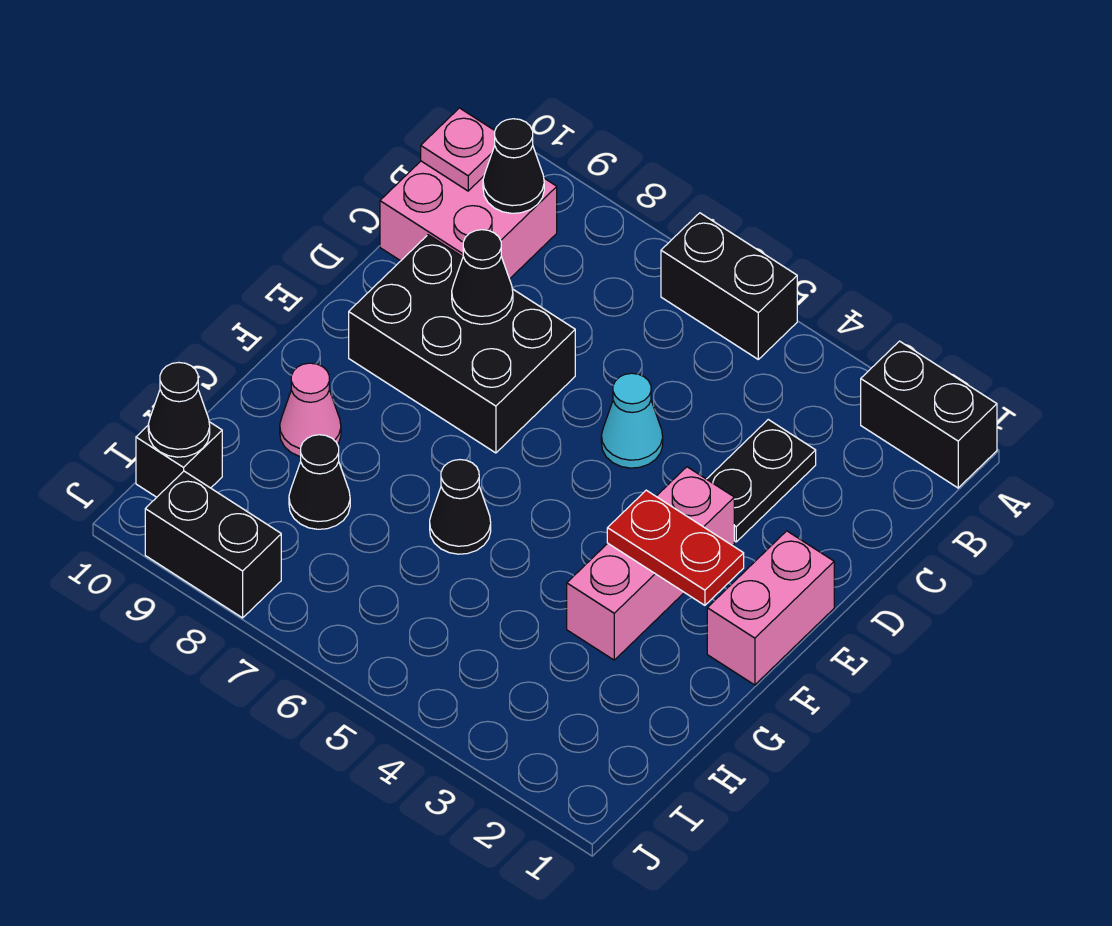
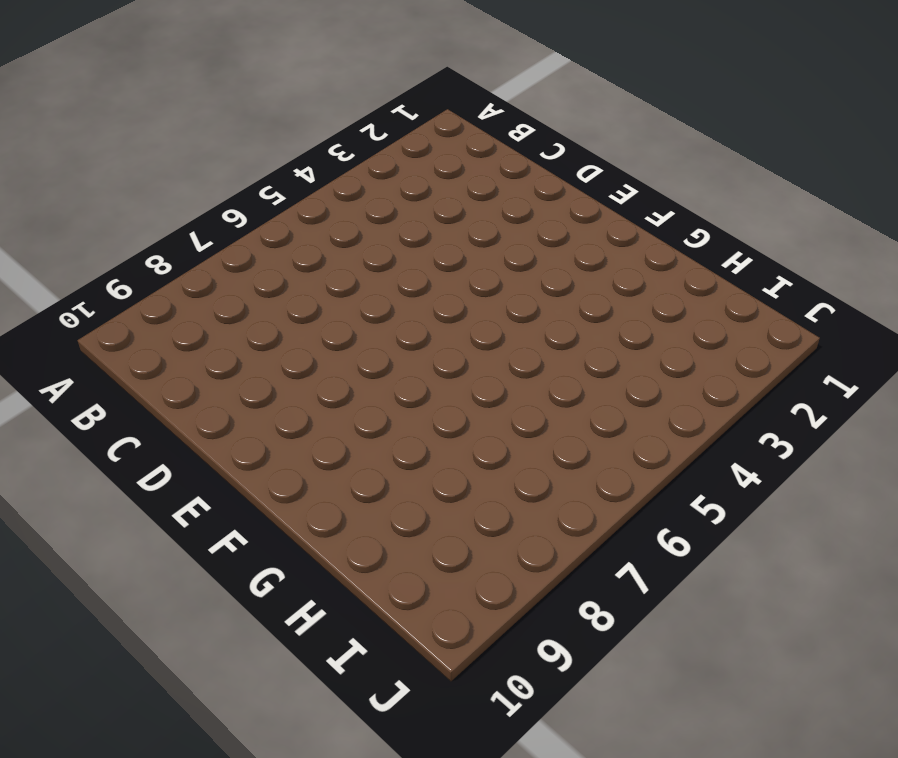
none -> black brick A1:A2 level 1
none -> black brick A5:A6 level 1
none -> pink brick B9:C10 level 1

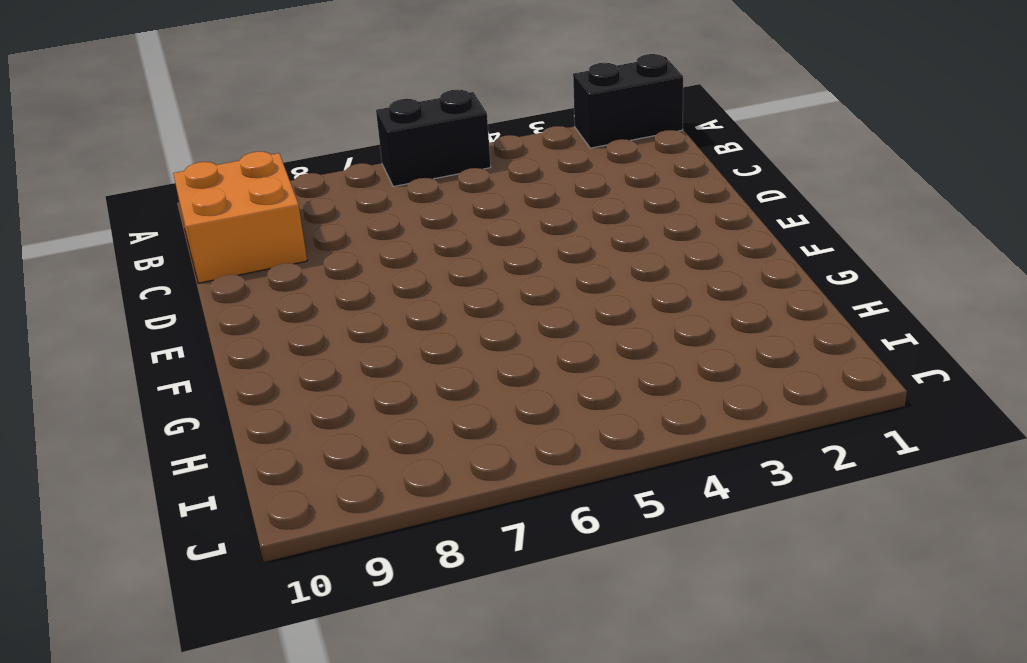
orange brick B9:C10 level 1 -> pink brick B9:C10 level 1
none -> black plate C3:D3 level 1
none -> cyan cone D5 level 1
none -> black brick D7:E9 level 1

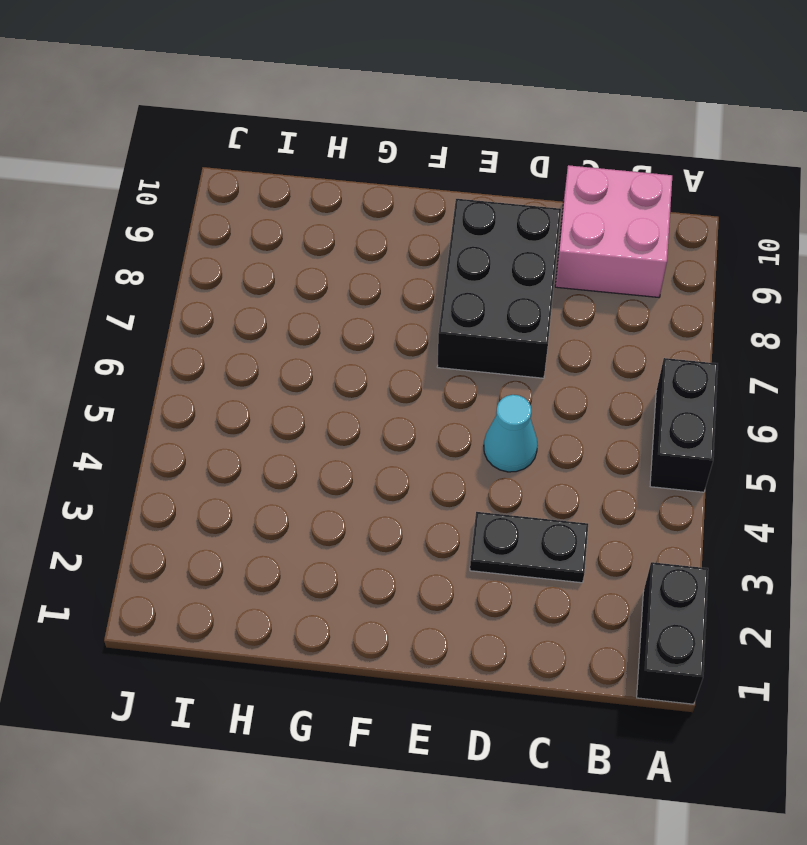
none -> pink brick E1:F1 level 1
none -> pink brick E3:G3 level 1
none -> black cone G6 level 1

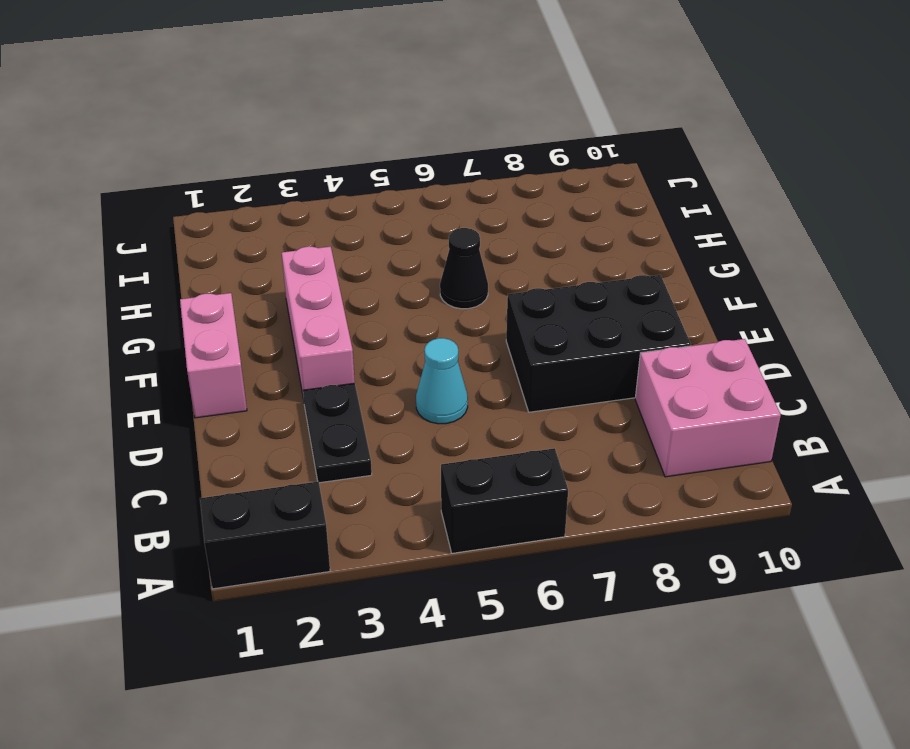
none -> pink cone G9 level 1
none -> black cone H8 level 1
none -> black brick I10 level 1

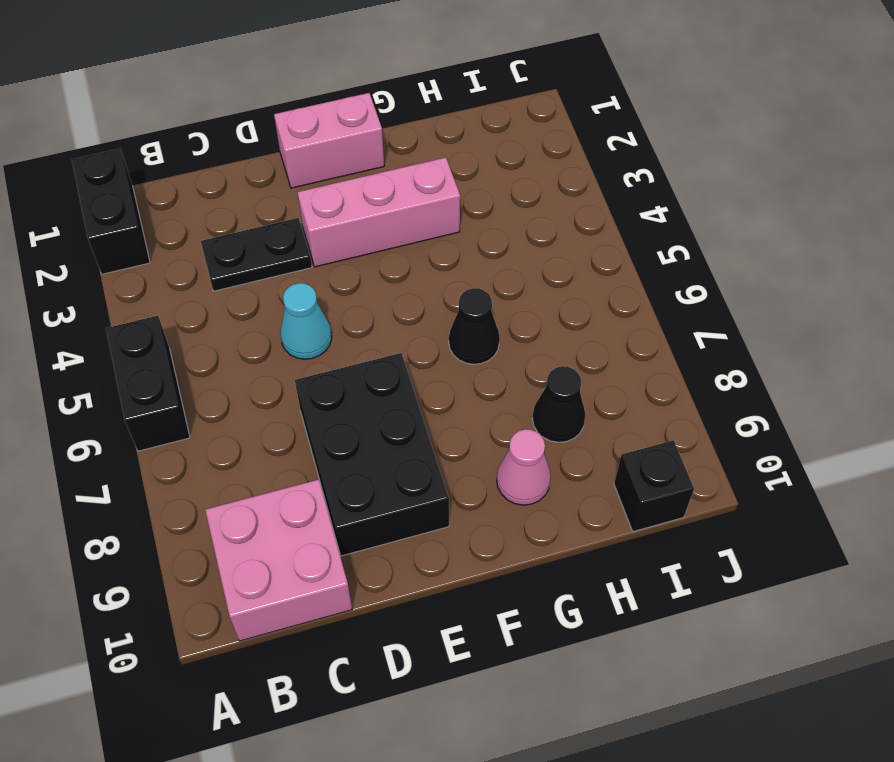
none -> black brick J8:J9 level 1
none -> black cone B9 level 2
none -> pink plate B10 level 2

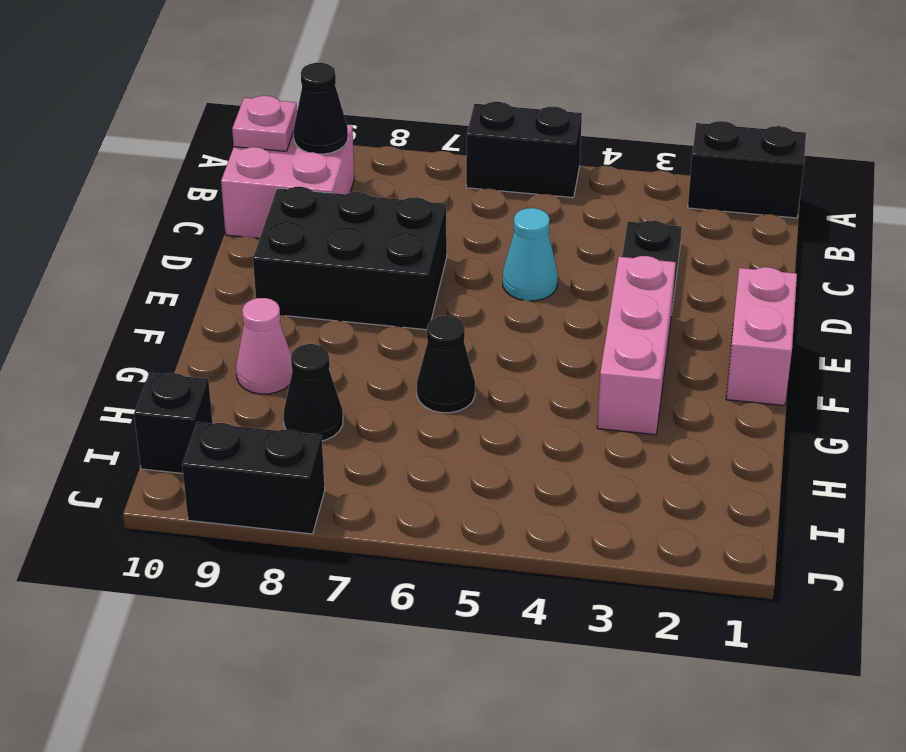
none -> black cone D8 level 2
none -> red plate F2:F3 level 2
none -> black cone I10 level 2

